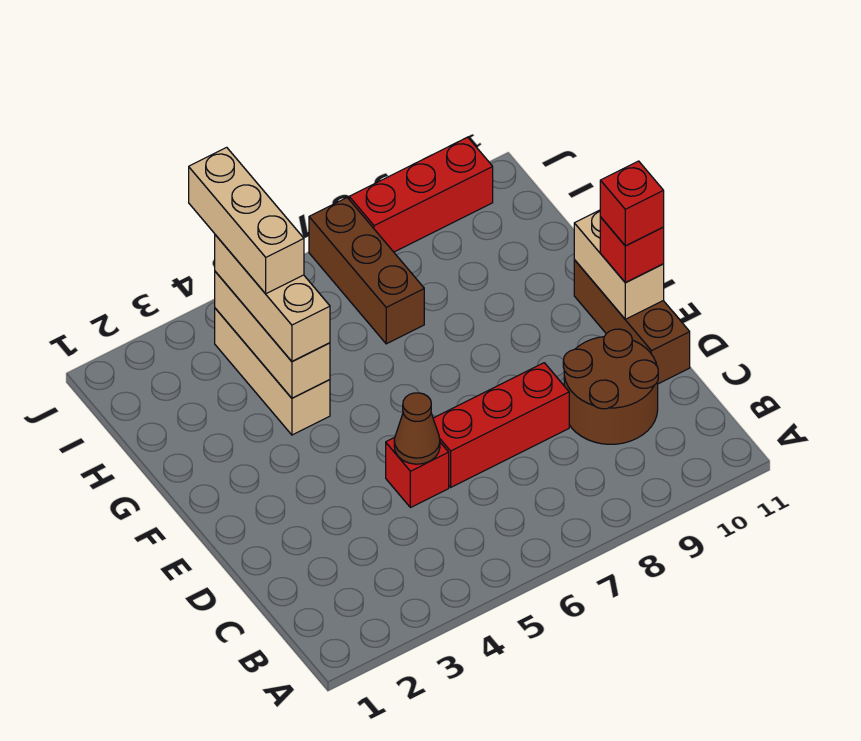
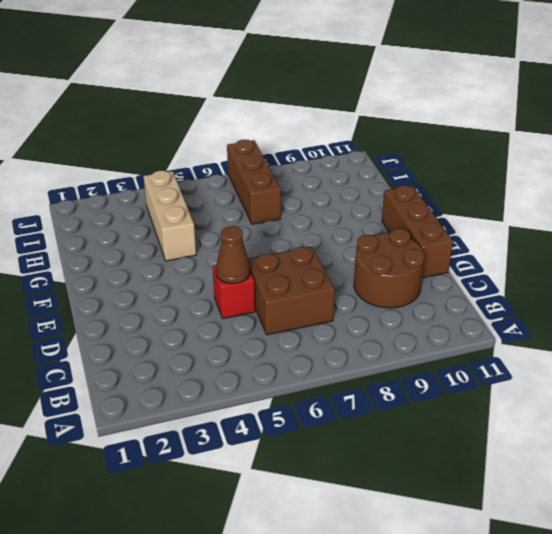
brown brick C6:D7 level 1 -> red brick D6:D8 level 1
none -> red brick J8:J10 level 1
none -> tan brick E11:F11 level 2
none -> tan brick G4:I4 level 2

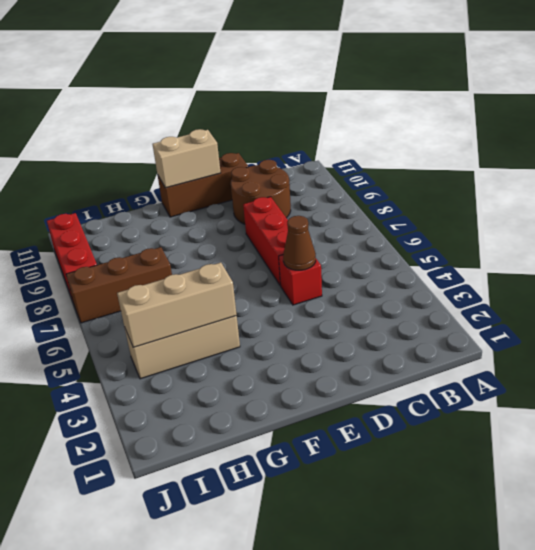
none -> red brick E11 level 3
none -> tan brick G4:I4 level 3
none -> red brick E11 level 4

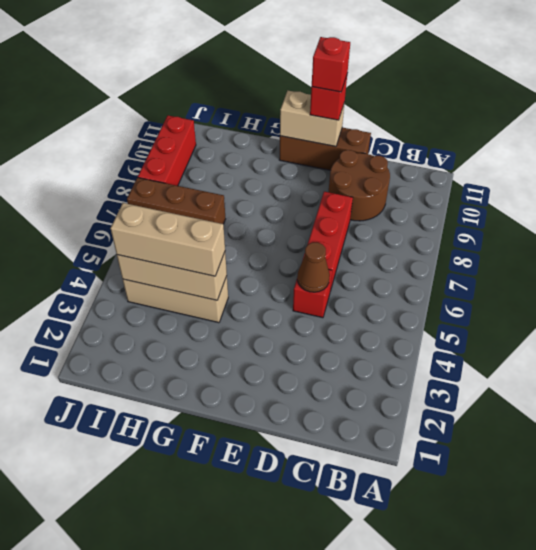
none -> tan brick H4:J4 level 4

